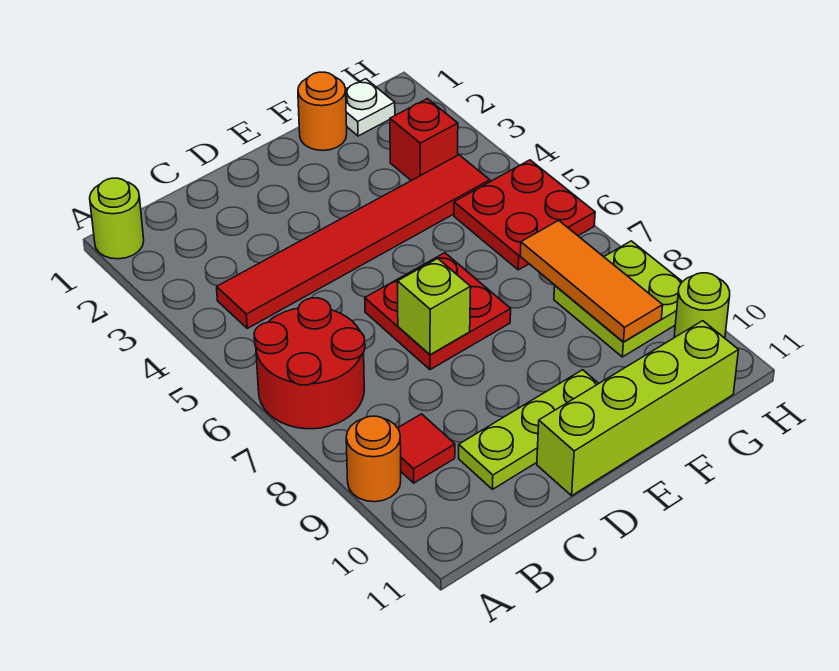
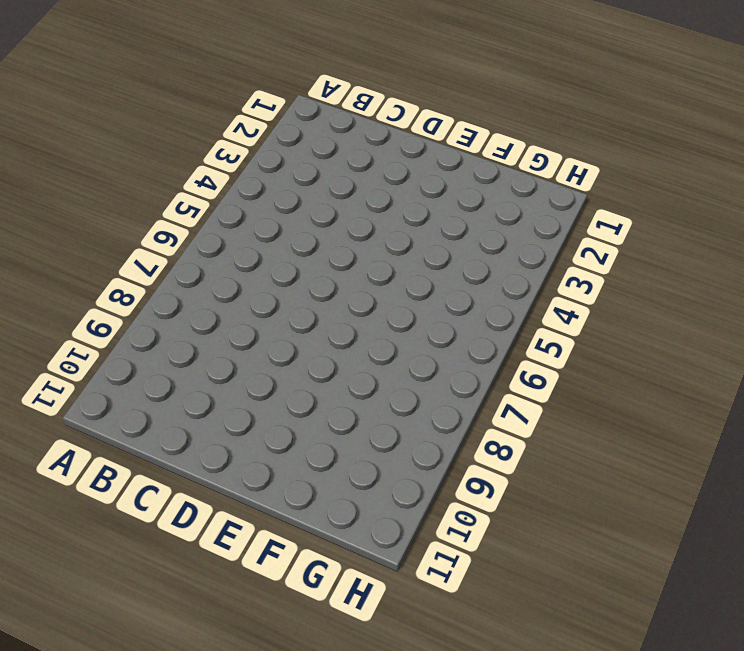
none -> lime round brick A1 level 1
none -> red round brick A6:B7 level 1
none -> orange round brick A9 level 1

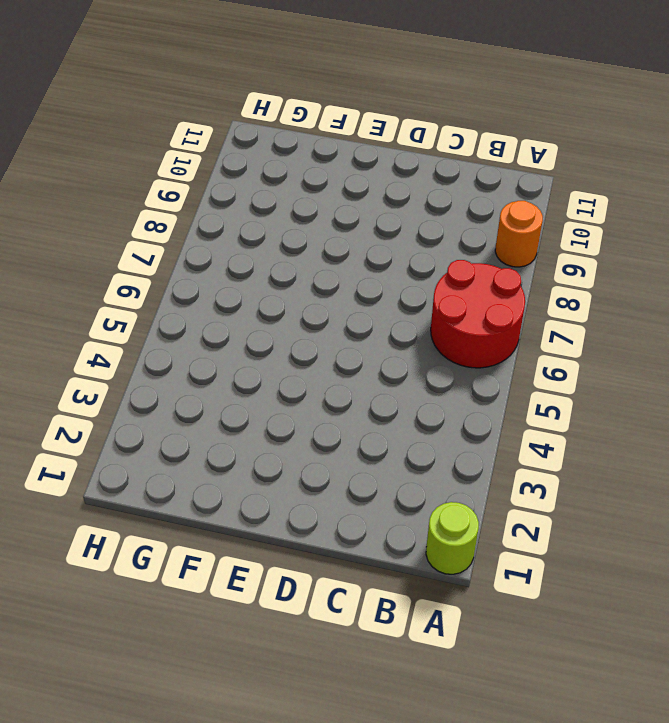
none -> red tile B4:G4 level 1
none -> red tile B9 level 1
none -> lime plate C10:E10 level 1

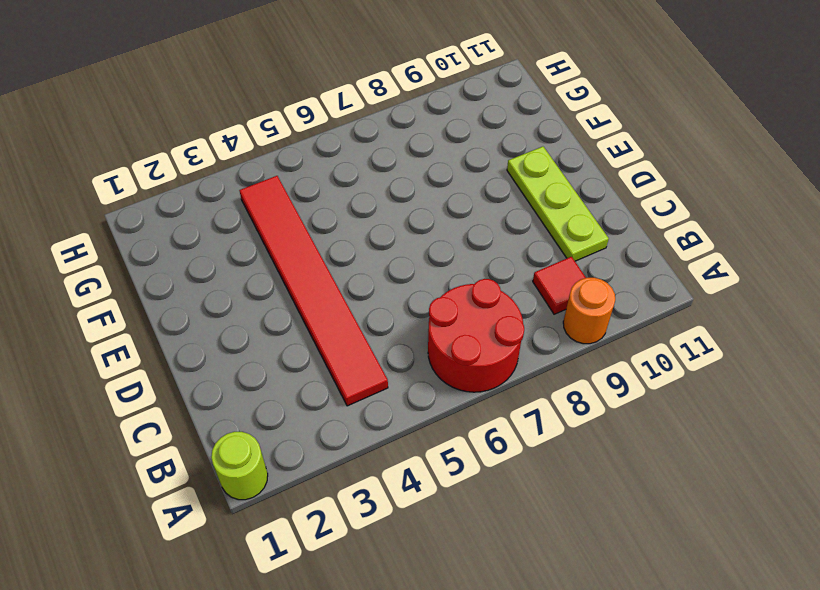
none -> red plate D6:E7 level 1
none -> lime brick D11:G11 level 1
none -> orange round brick F1 level 1

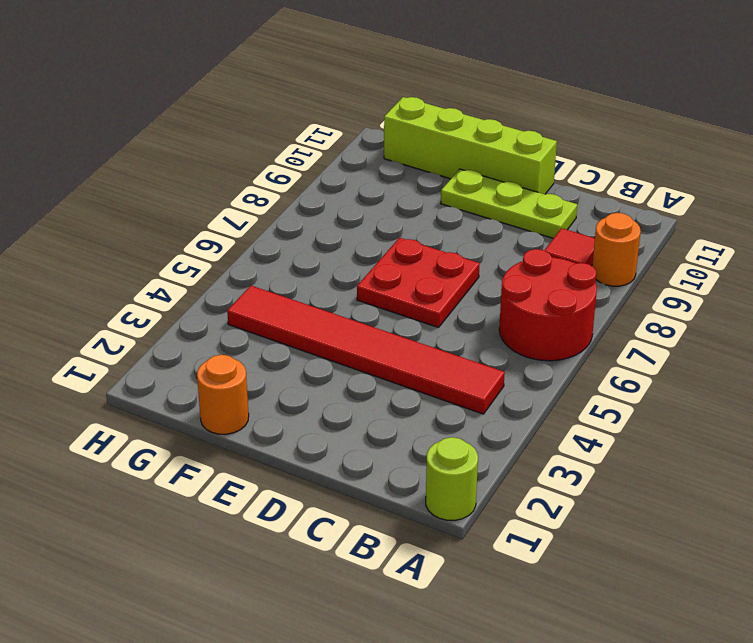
none -> white plate G1 level 1
none -> red brick G3 level 1
none -> red plate G5:H6 level 1

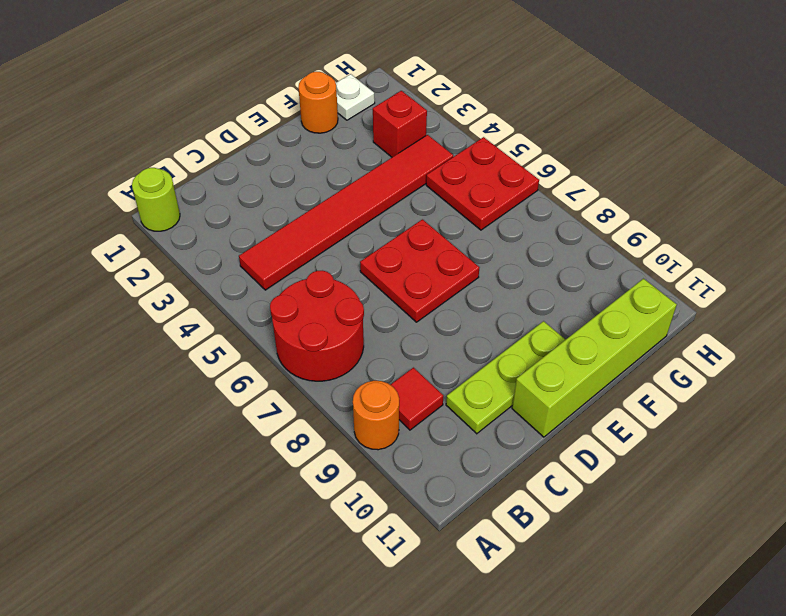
none -> lime plate G8:H9 level 1
none -> lime round brick H10 level 1
none -> lime brick D7 level 2

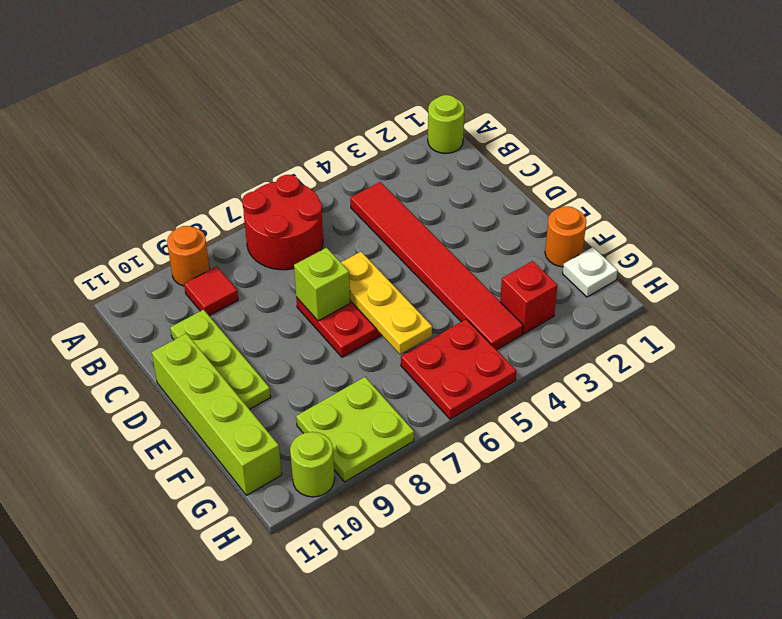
yellow plate D6:F6 level 2 -> none
none -> orange tile G7:G9 level 2

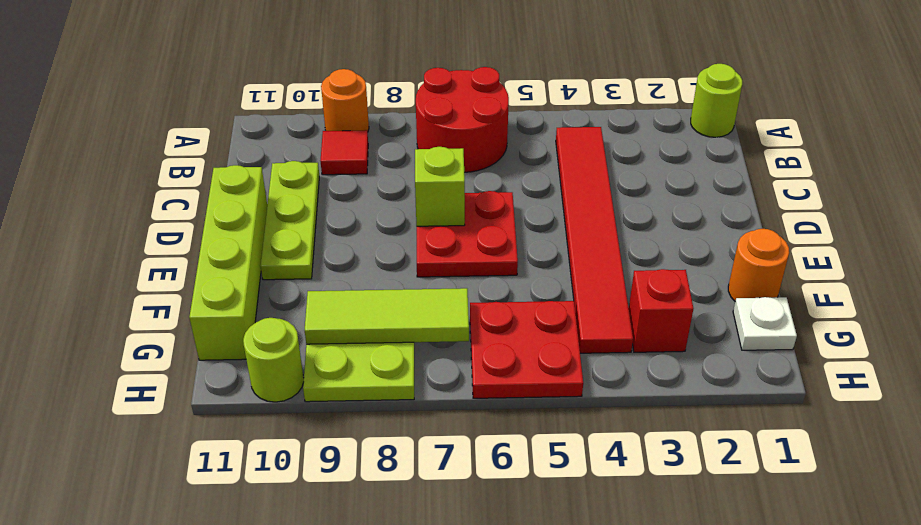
lime tile G7:G9 level 2 -> orange tile G7:G9 level 2

